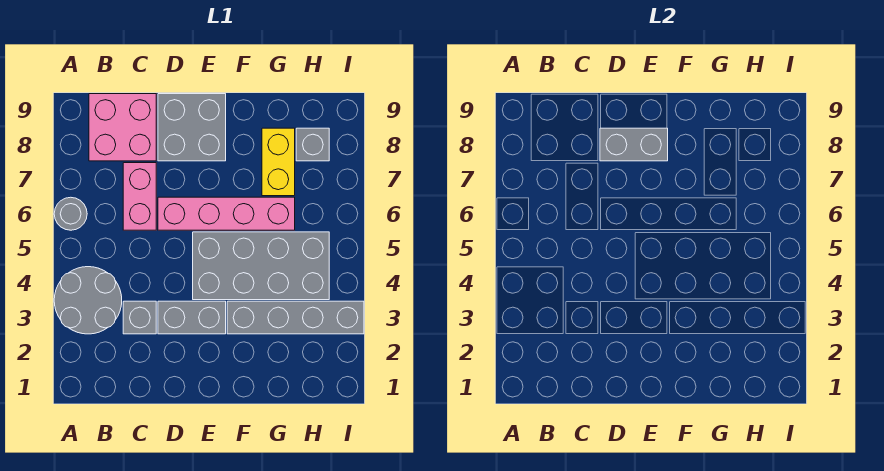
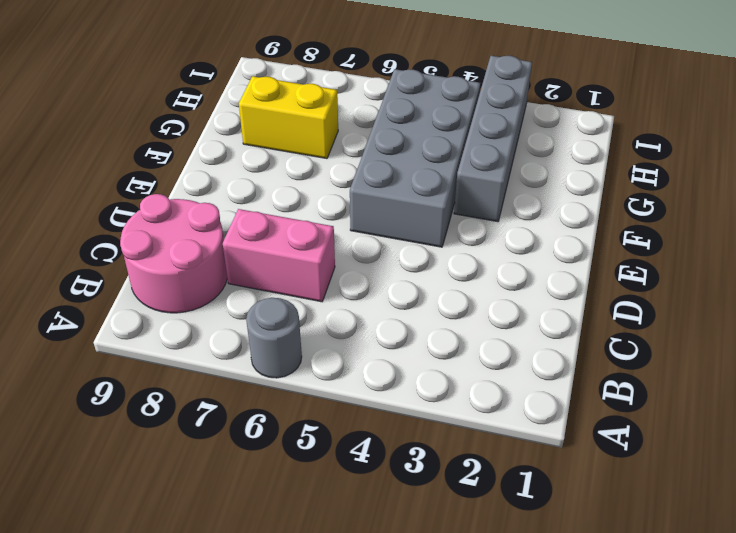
pink round brick B8:C9 level 1 -> pink brick B8:C9 level 1
none -> grey round brick A3:B4 level 1
none -> grey brick C3 level 1
none -> grey brick D3:E3 level 1

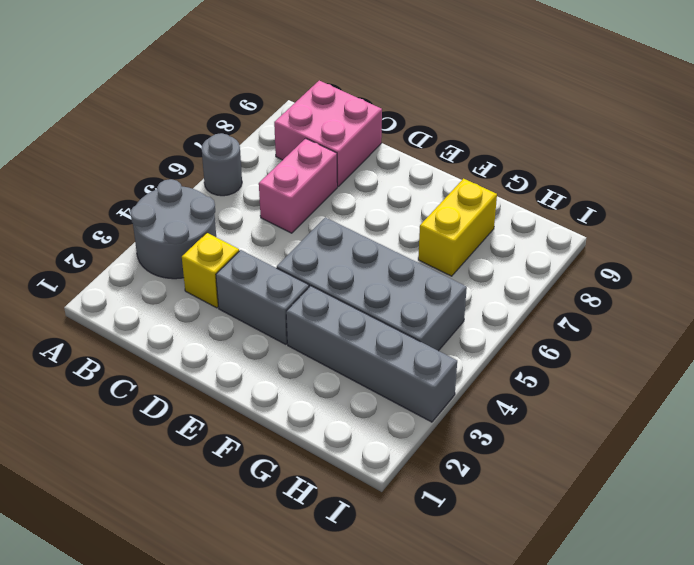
yellow brick C3 level 1 -> grey brick C3 level 1
none -> pink brick D6:G6 level 1
none -> grey brick D8:E9 level 1
none -> grey brick H8 level 1

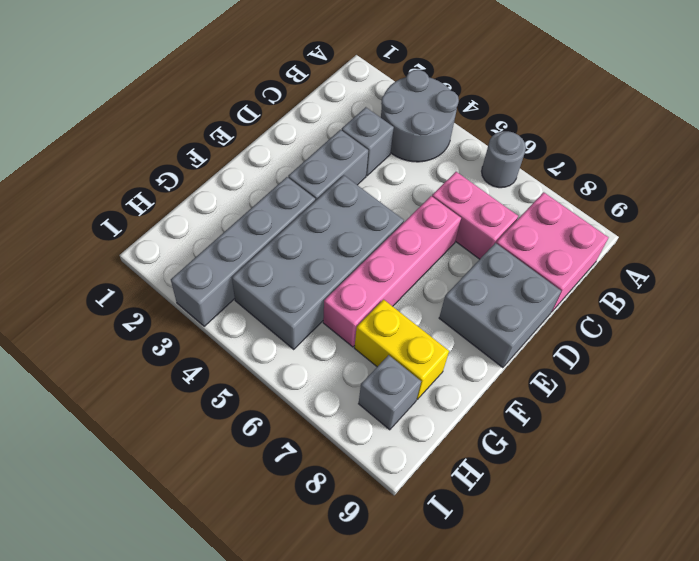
none -> grey brick D8:E8 level 2

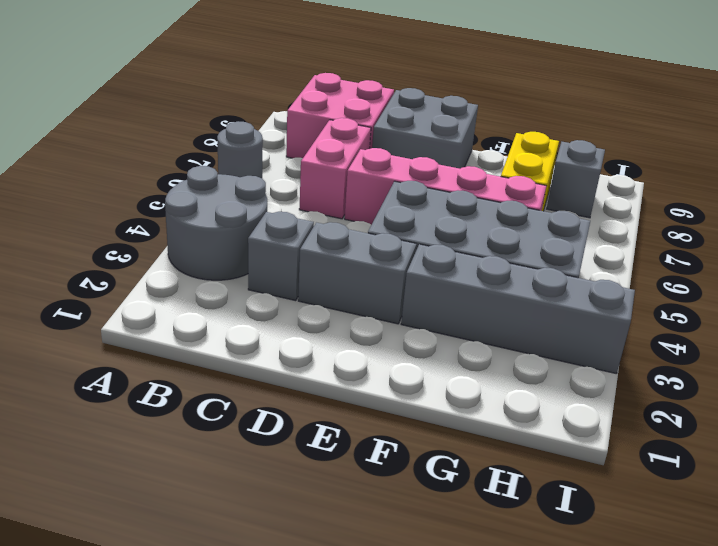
none -> grey brick D8:E8 level 2

